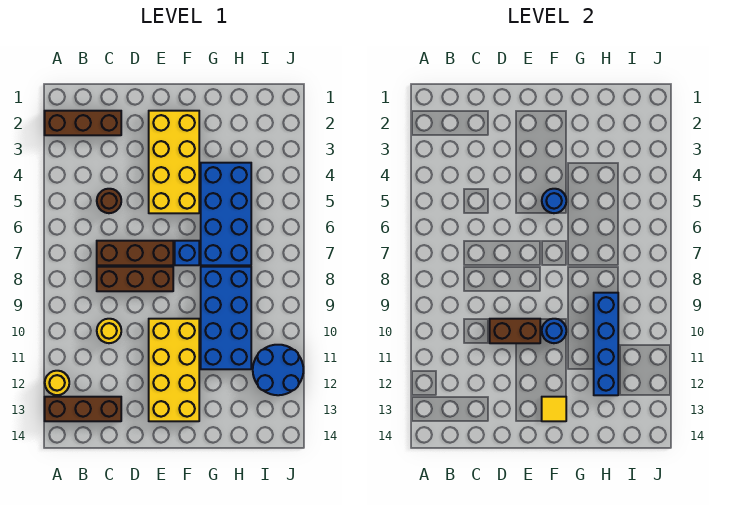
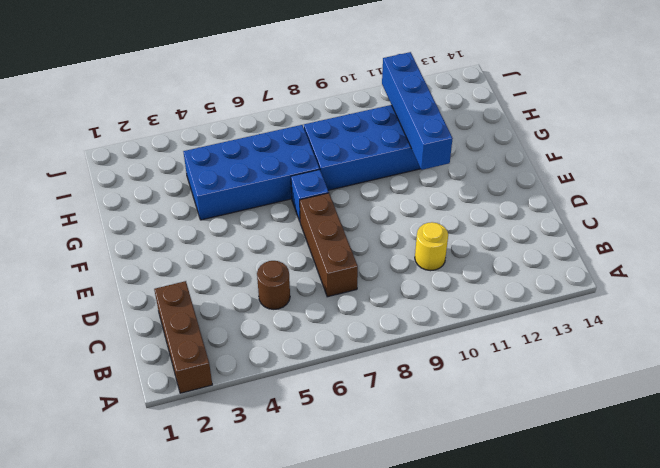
blue brick F11:I11 level 2 -> blue brick H9:H12 level 2
none -> yellow round brick A12 level 1
none -> brown brick A13:C13 level 1
none -> brown brick C8:E8 level 1

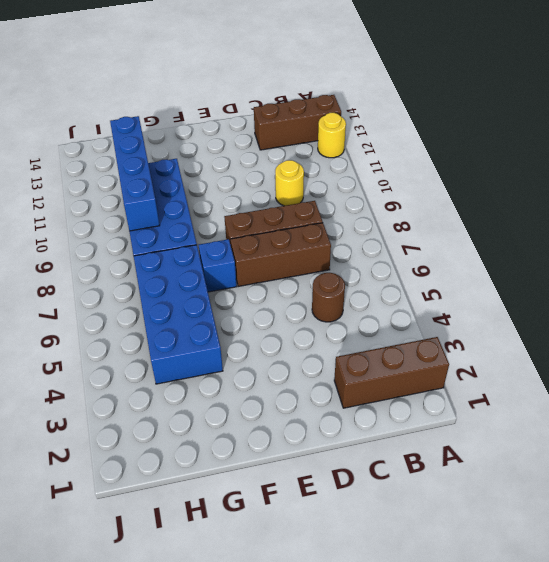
none -> yellow brick E2:F5 level 1
none -> yellow brick E10:F13 level 1
none -> blue round brick I11:J12 level 1

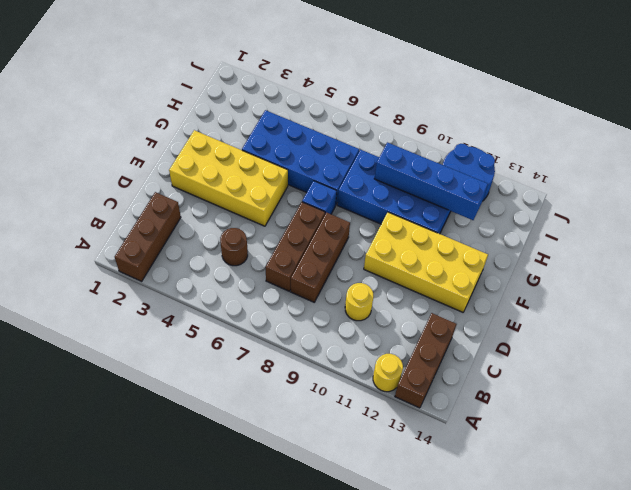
none -> brown brick D10:E10 level 2
none -> blue round brick F5 level 2
none -> blue round brick F10 level 2

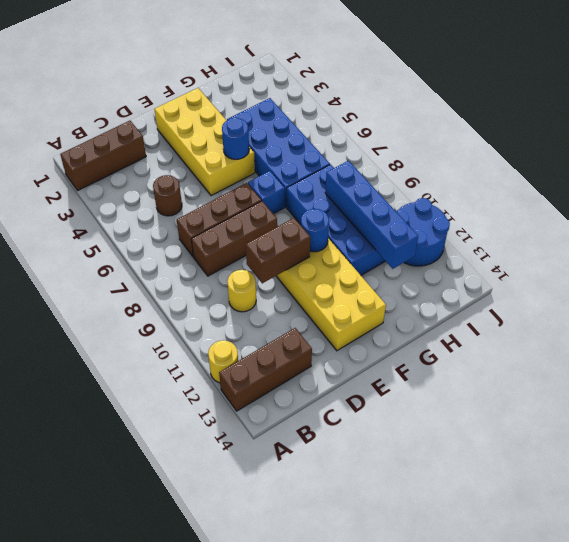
none -> yellow tile F13 level 2

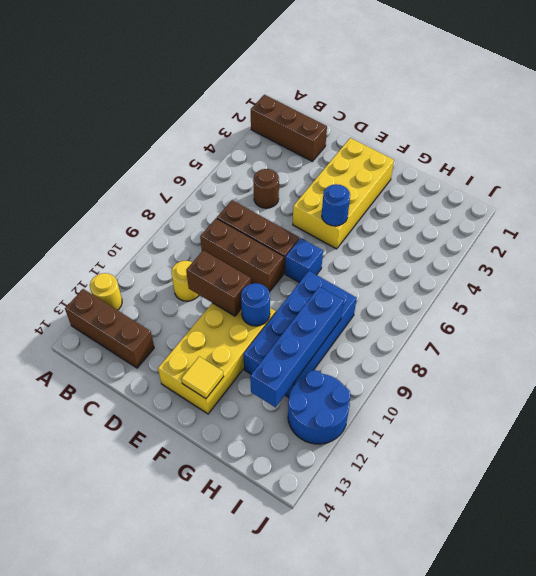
none -> blue brick G4:H7 level 1

